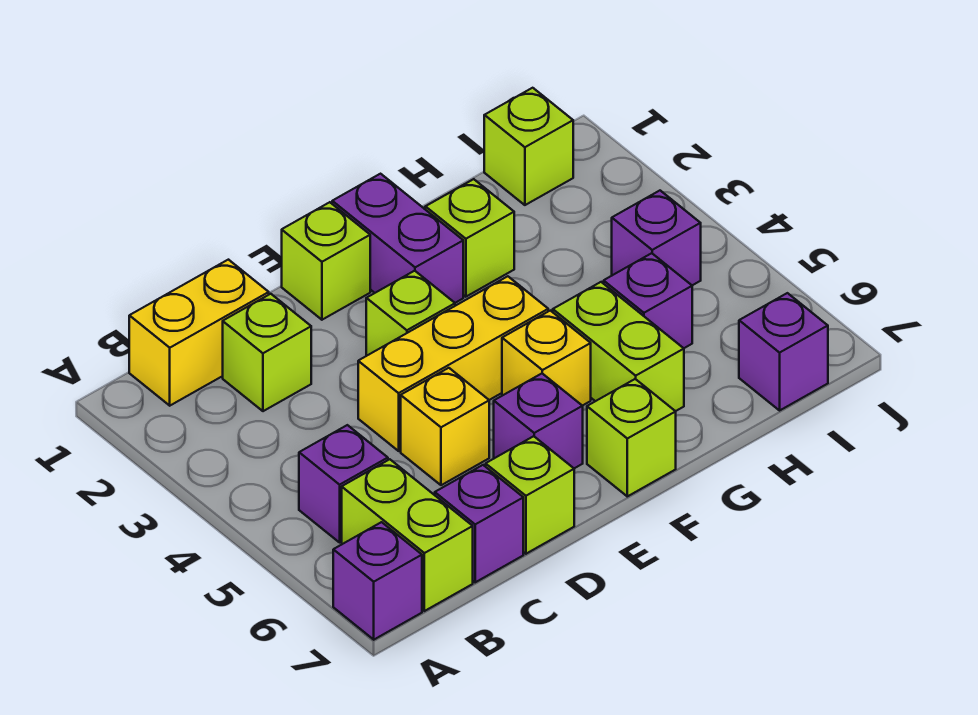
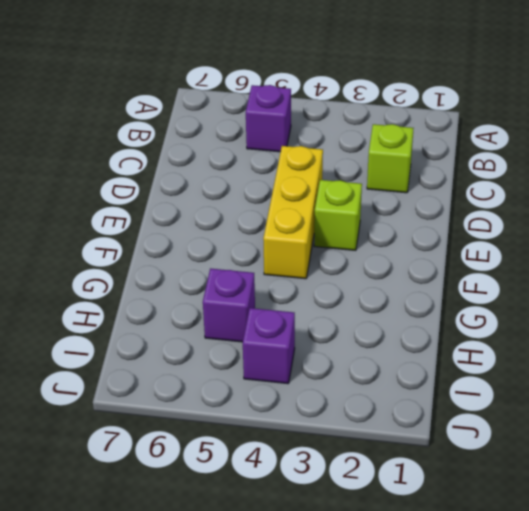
none -> purple brick A7 level 1
none -> yellow brick B1:C1 level 1
none -> lime brick B6:B7 level 1

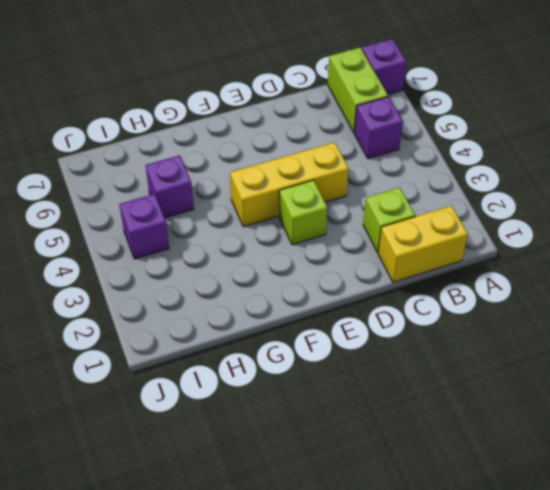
none -> purple brick C7 level 1
none -> yellow brick D5 level 1
none -> lime brick D7 level 1

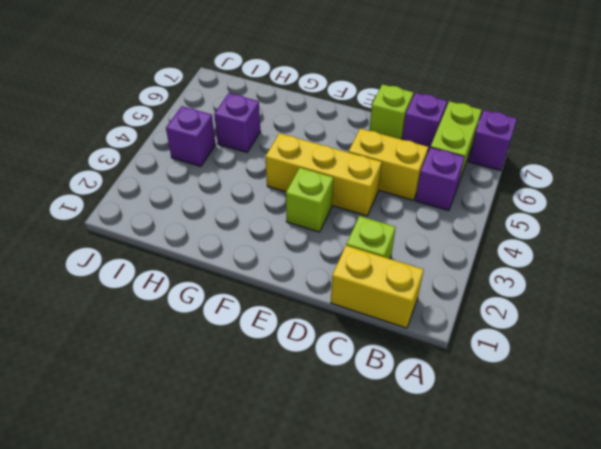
yellow brick C5:D5 level 1 -> yellow brick D5 level 1
none -> lime brick E1 level 1
none -> purple brick E6 level 1
none -> purple brick F1:F2 level 1

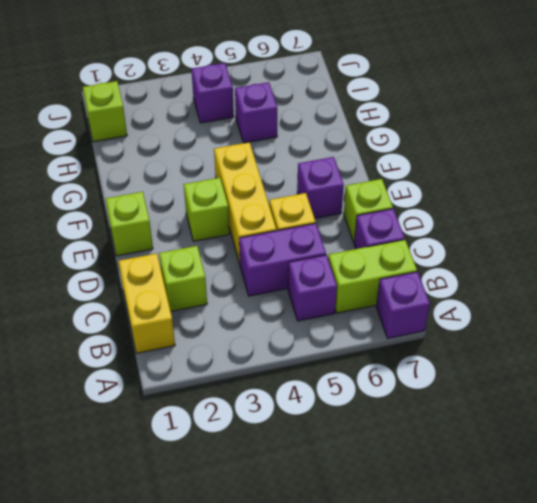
purple brick C4:C5 level 1 -> purple brick F1:F2 level 1
none -> yellow brick F5 level 1
none -> lime brick F7 level 1
none -> lime brick G2 level 1

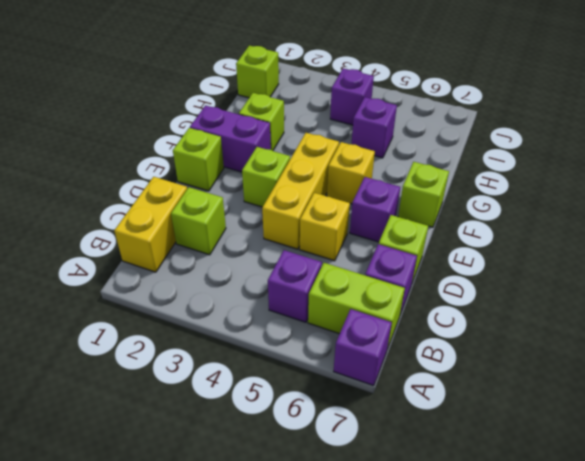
none -> lime brick G5:G6 level 1
none -> purple brick I7 level 1

